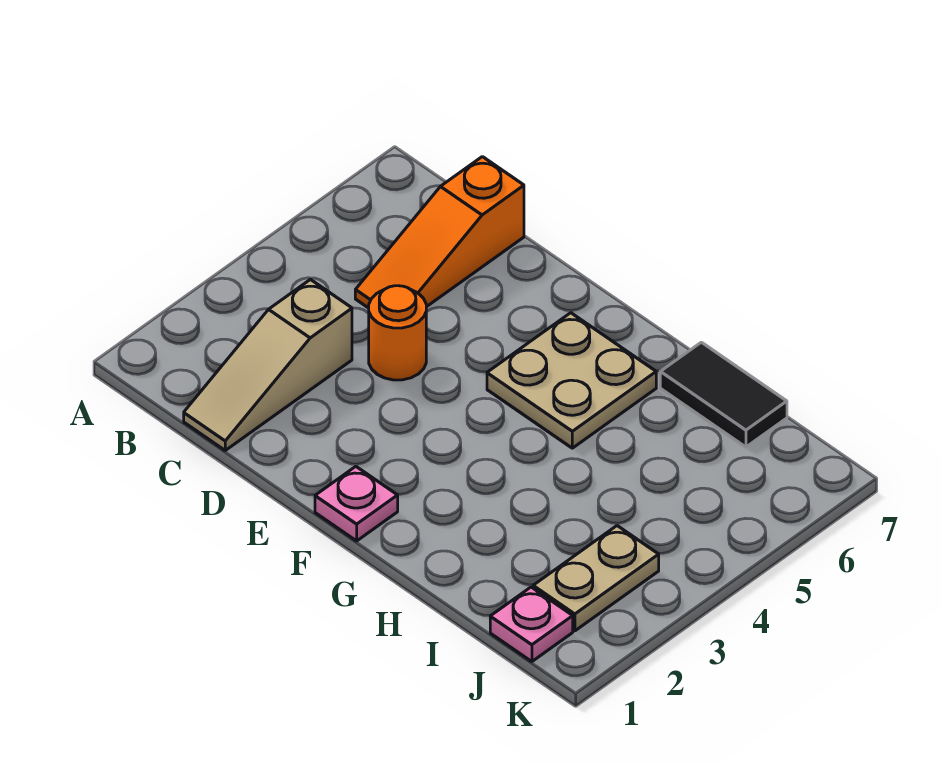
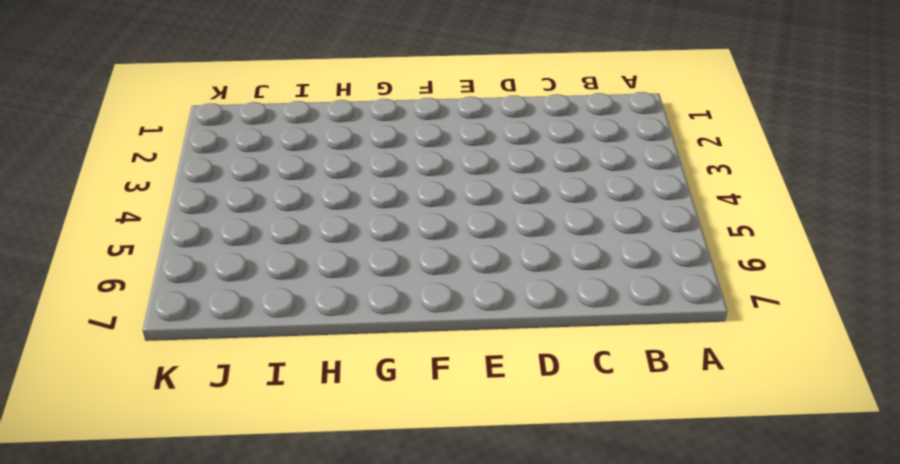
none -> tan slope C1:C3 level 1 top 3
none -> orange slope C5:C7 level 1 top 7

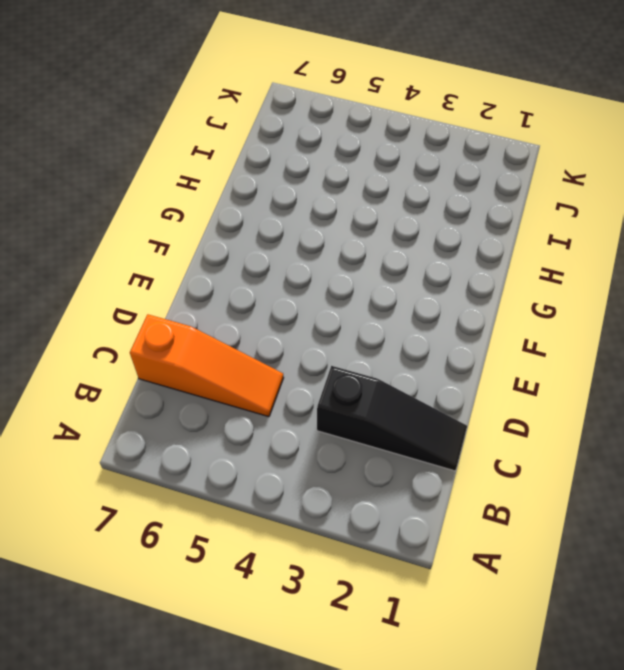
black slope C1:C3 level 1 top 3 -> tan slope C1:C3 level 1 top 3
none -> orange round brick D4 level 1
none -> pink plate F1 level 1

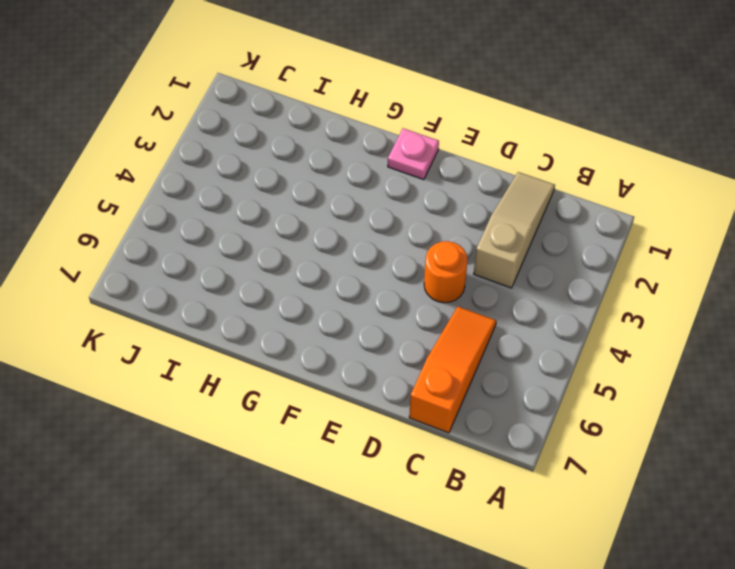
none -> tan plate F5:G6 level 1
none -> black tile H7:I7 level 1

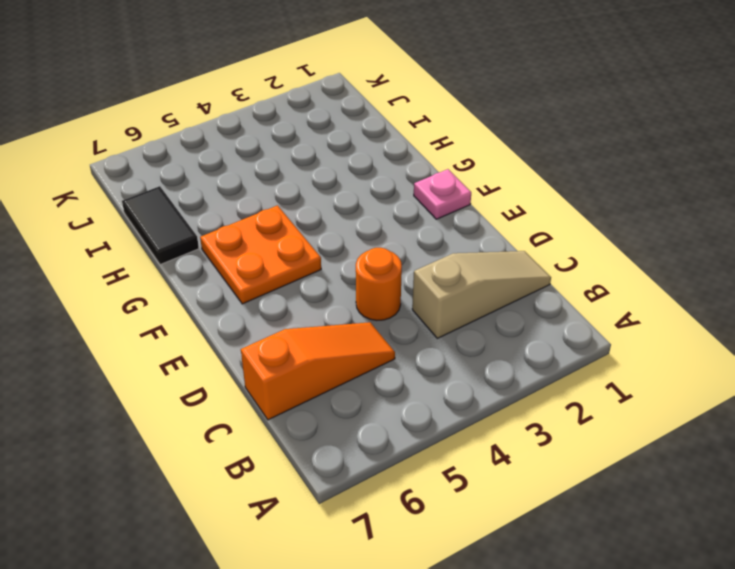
orange plate F5:G6 level 1 -> tan plate F5:G6 level 1
none -> pink plate J1 level 1
none -> tan plate J2:J3 level 1

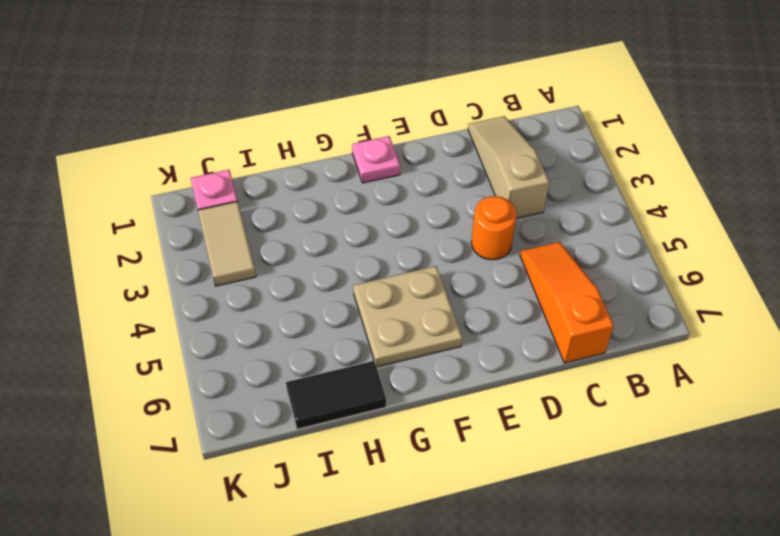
tan tile J2:J3 level 1 -> tan plate J2:J3 level 1

